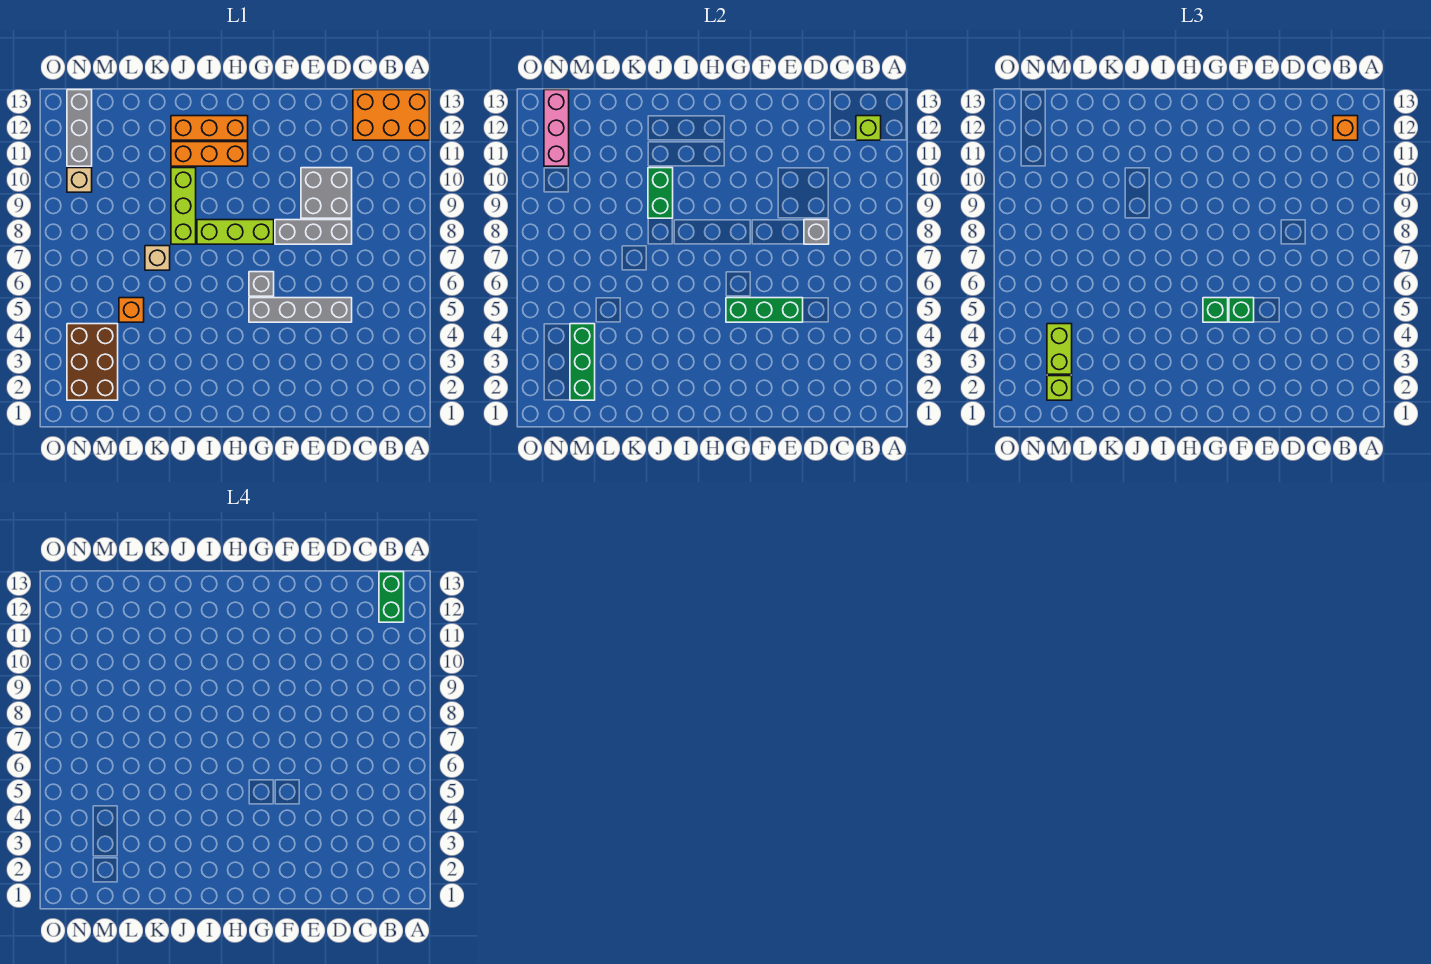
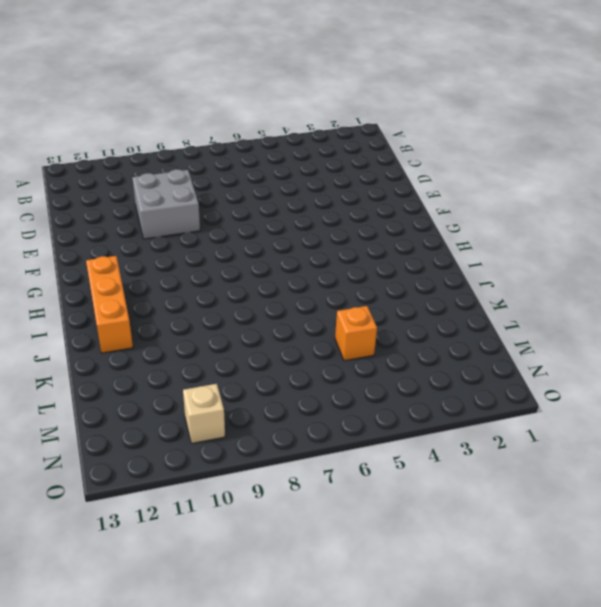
none -> orange brick A12:C13 level 1
none -> grey brick D5:G5 level 1
none -> grey brick D8:F8 level 1

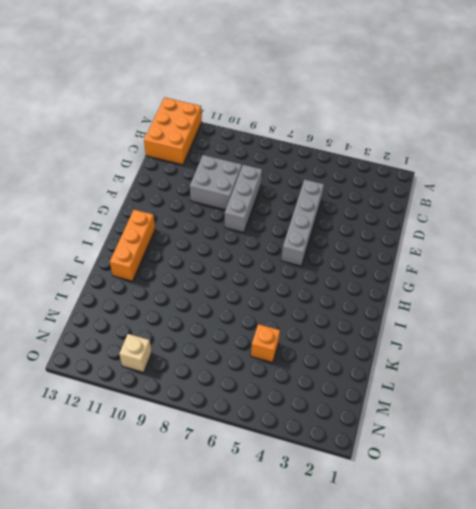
none -> grey brick G6 level 1
none -> lime brick G8:I8 level 1
none -> orange brick H11:J11 level 1

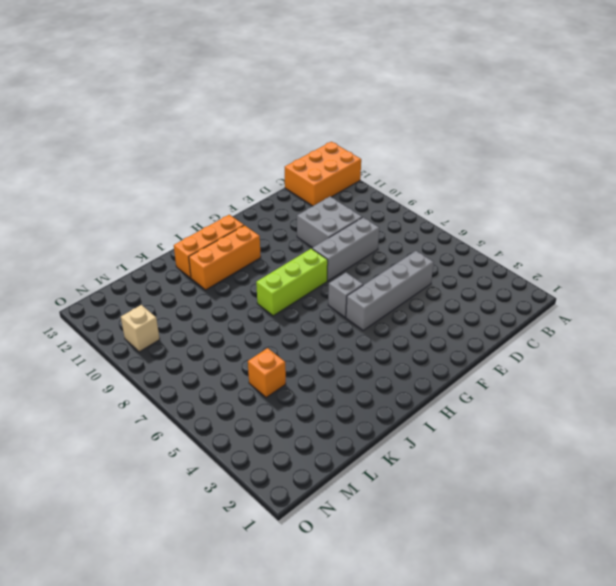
none -> lime brick J8:J10 level 1
none -> tan brick K7 level 1
none -> brown brick M2:N4 level 1

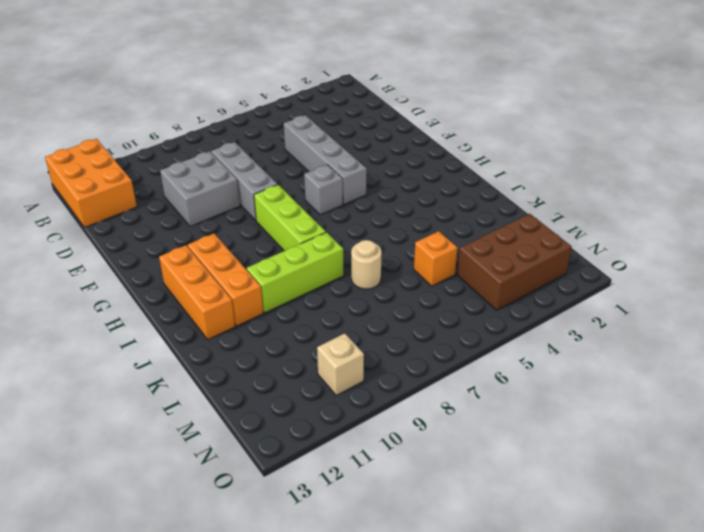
tan round brick K7 level 1 -> tan brick K7 level 1
none -> grey brick N11:N13 level 1
none -> lime brick B12 level 2
none -> grey brick D8 level 2

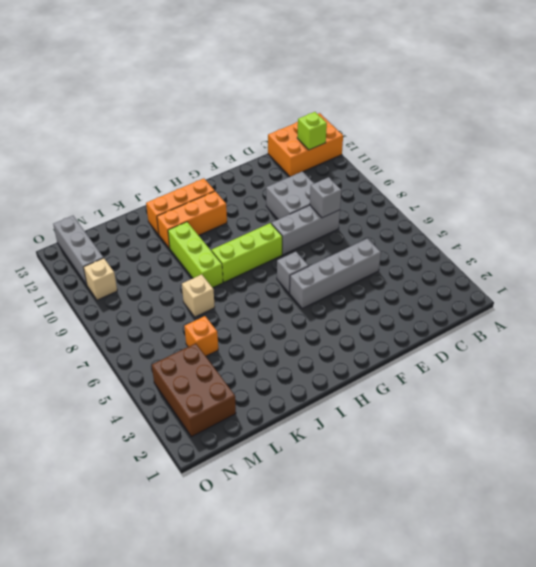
none -> green brick E5:G5 level 2
none -> green brick J9:J10 level 2
none -> green brick M2:M4 level 2

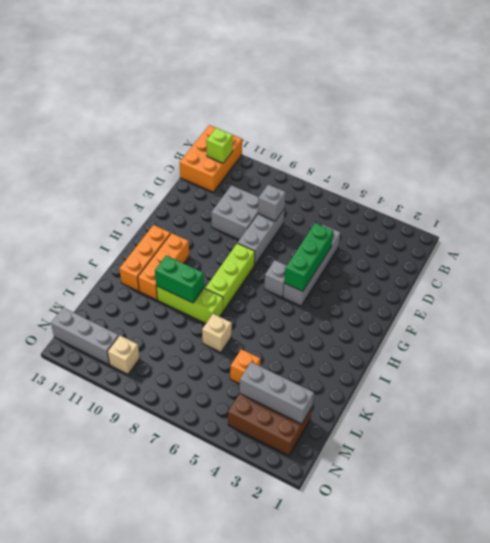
grey brick M2:M4 level 2 -> green brick M2:M4 level 2
none -> pink brick N11:N13 level 2
none -> orange brick B12 level 3
none -> green brick F5 level 3

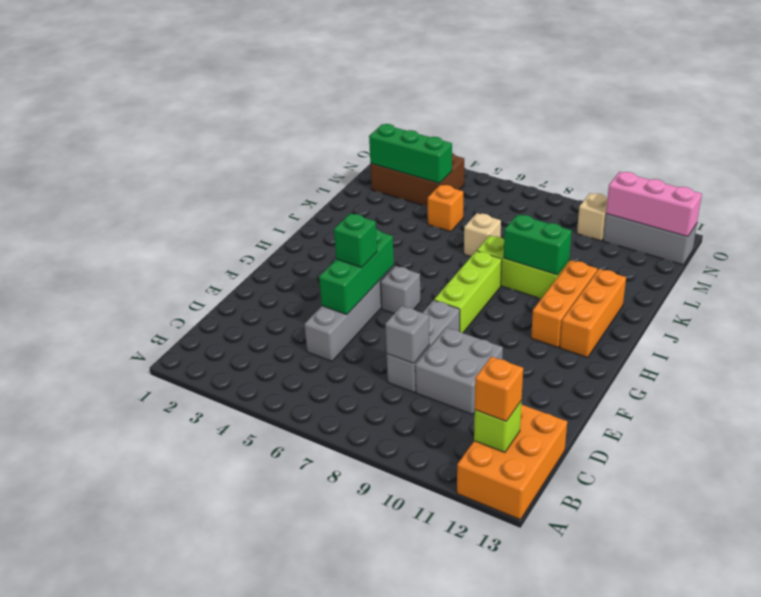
none -> green brick G5 level 3
none -> lime brick M2 level 3
none -> lime brick M3:M4 level 3

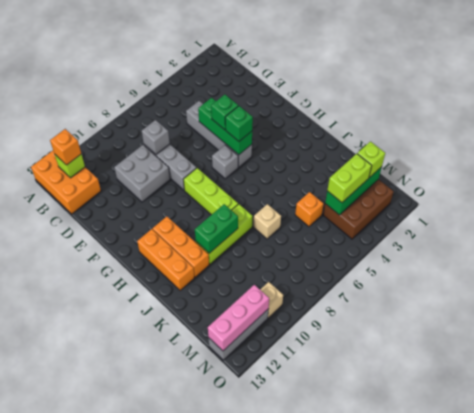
none -> green brick B12:B13 level 4

